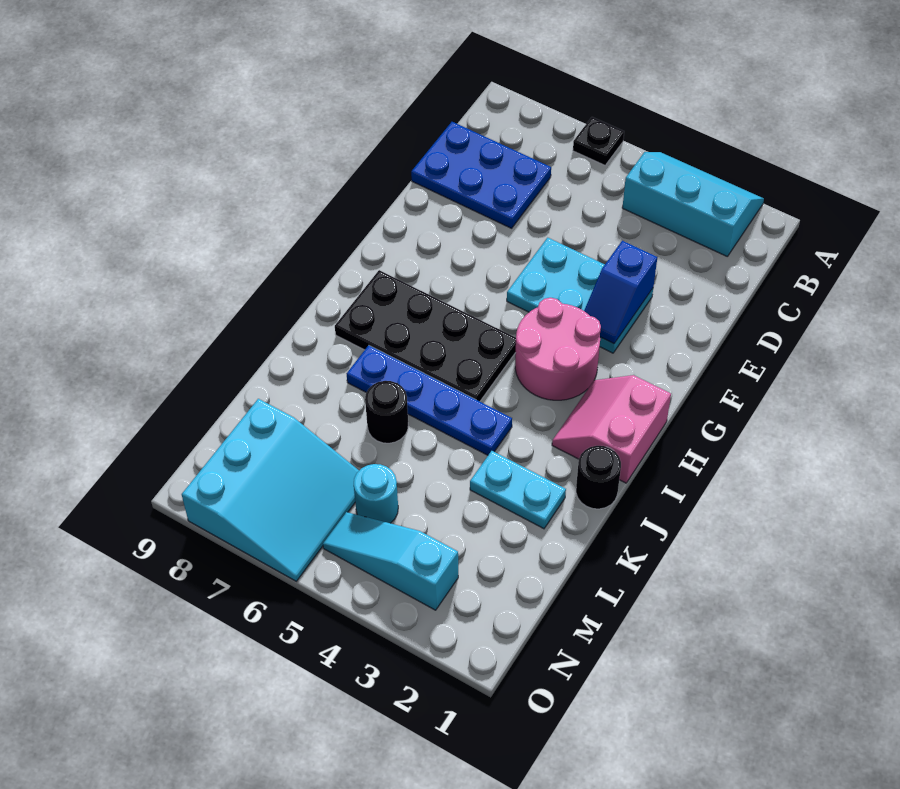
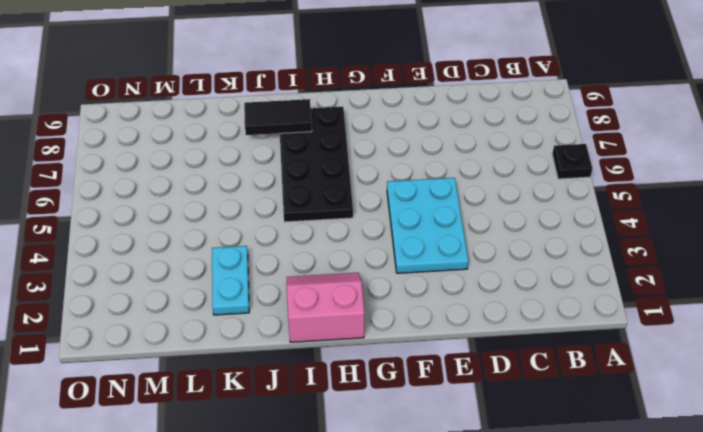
black tile I8:J8 level 2 -> none
none -> cyan slope A2:B4 level 1 top B
none -> blue plate C7:D9 level 1
none -> pink round brick G3:H4 level 1

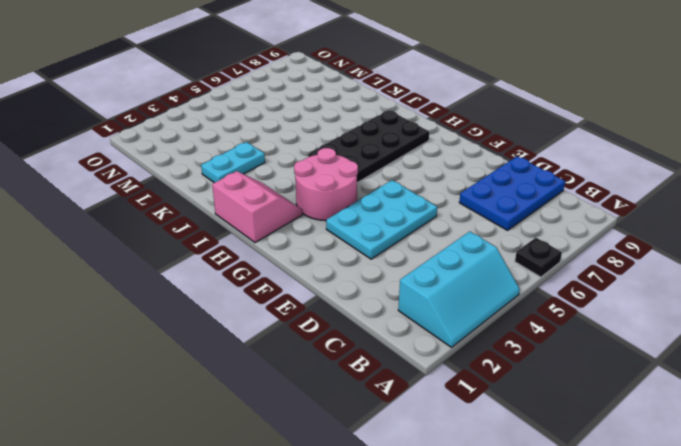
none -> black round brick J1 level 1
none -> blue plate J4:J7 level 1
none -> black round brick K6 level 1

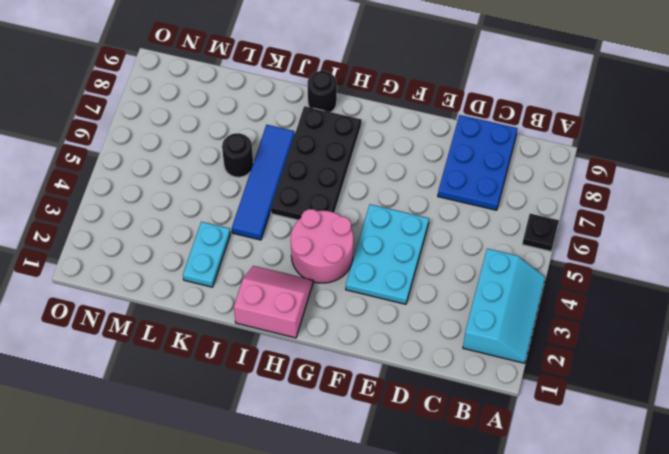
black round brick I9 level 1 -> black round brick J1 level 1
blue tile J4:J7 level 1 -> blue plate J4:J7 level 1
none -> cyan round brick M5 level 1
none -> cyan slope M6:O8 level 1 top 8
none -> cyan slope N3:N5 level 1 top 3

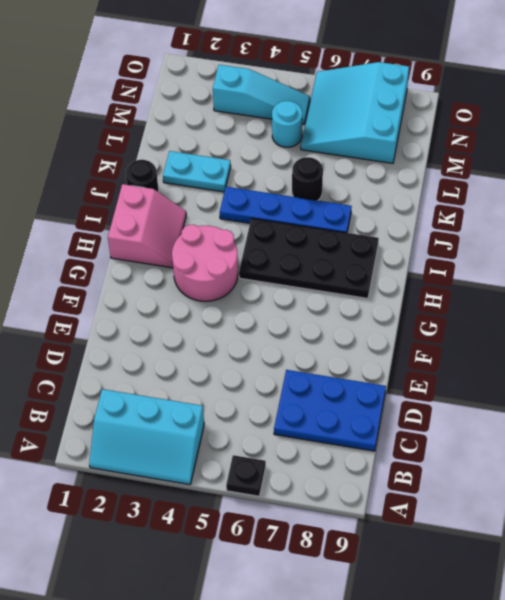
none -> cyan plate E3:F5 level 1
none -> blue slope E3:F3 level 2 top E

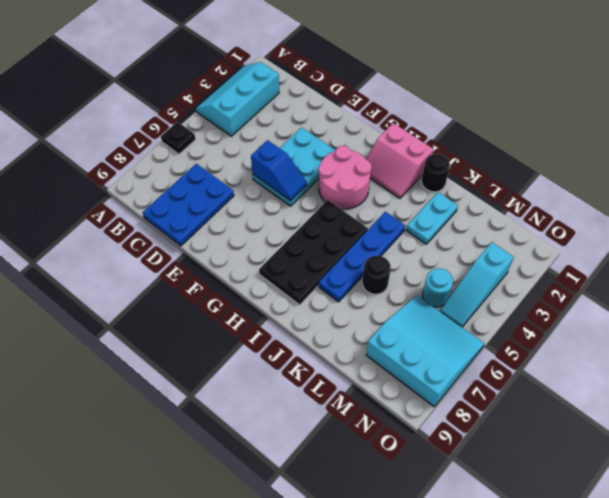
blue slope E5:F5 level 2 top E -> blue slope E3:F3 level 2 top E

